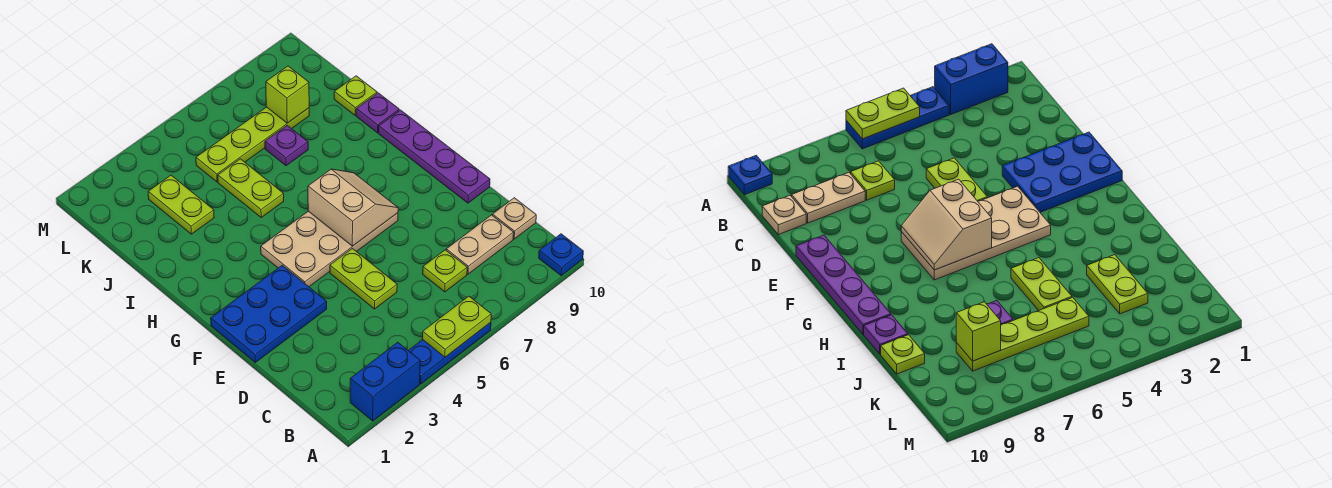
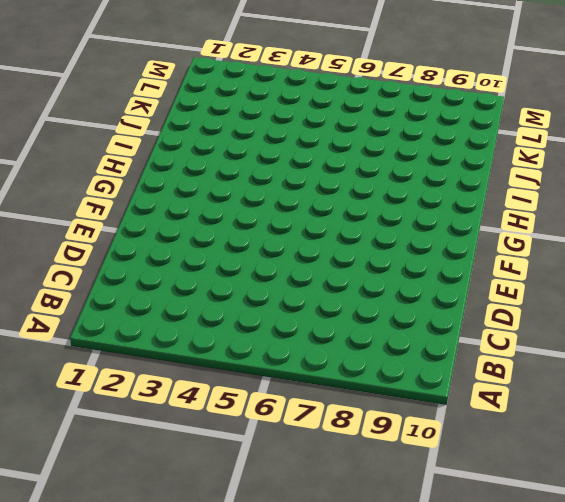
none -> blue brick A2:A3 level 1
none -> blue plate A4:A6 level 1
none -> blue plate A10 level 1

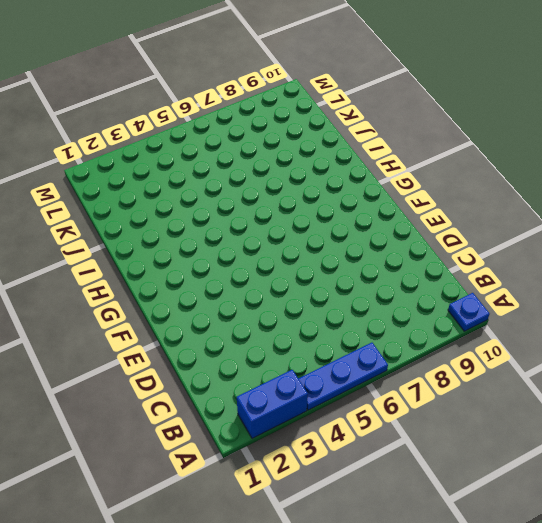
none -> lime plate C7 level 1
none -> tan plate C8:C9 level 1
none -> tan plate C10 level 1

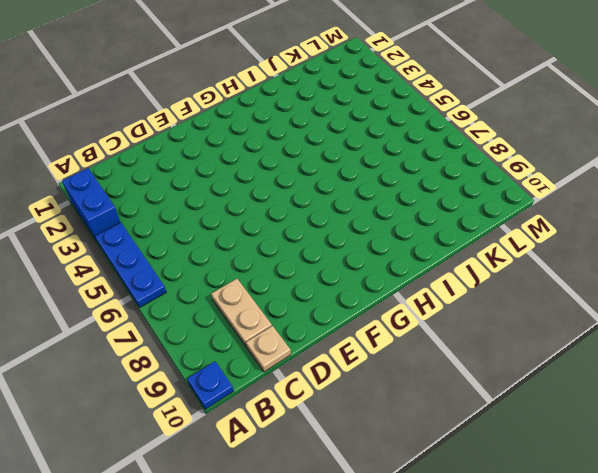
none -> lime plate C7 level 1
none -> lime plate D5:E5 level 1
none -> blue plate E1:F3 level 1

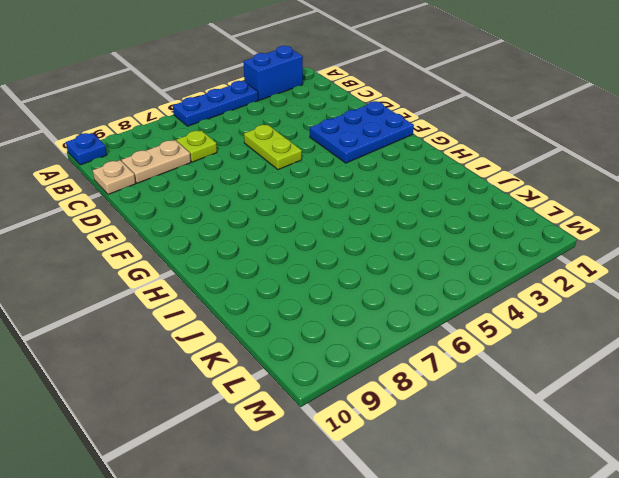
none -> purple plate E10:H10 level 1
none -> tan plate F4:G7 level 1
none -> lime plate I5:J5 level 1

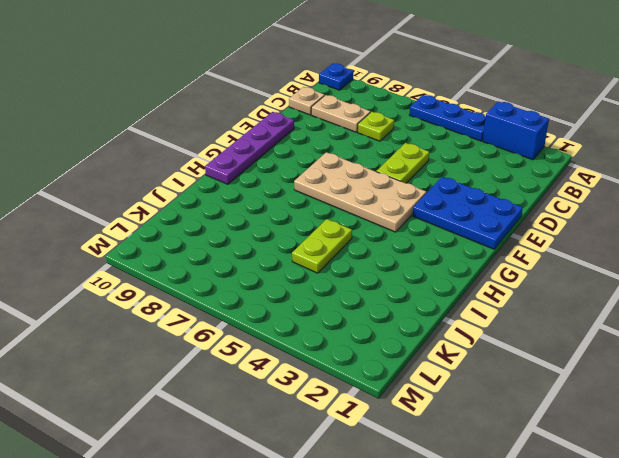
none -> purple plate I10 level 1
none -> lime plate J3:K3 level 1
none -> purple plate J7 level 1

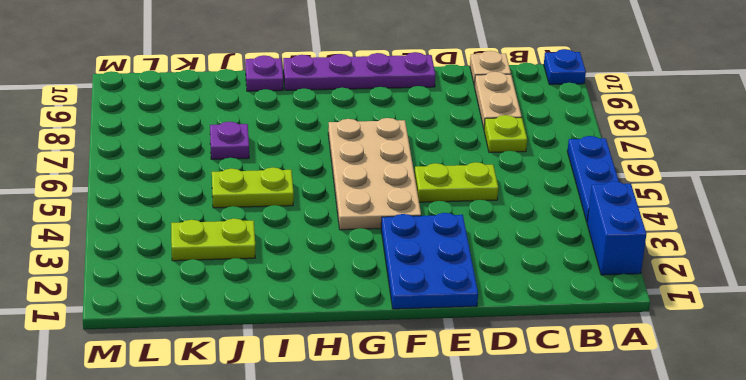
none -> lime plate J10 level 1
none -> lime plate K5:K8 level 1
none -> lime plate A5:A6 level 2

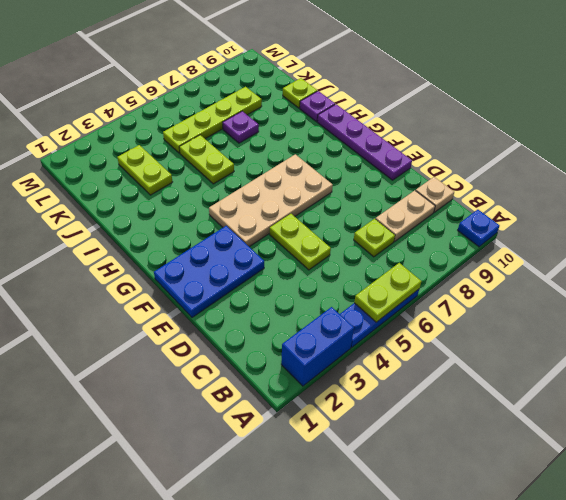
none -> tan slope F6:G7 level 2 top 6
none -> lime brick K8 level 2

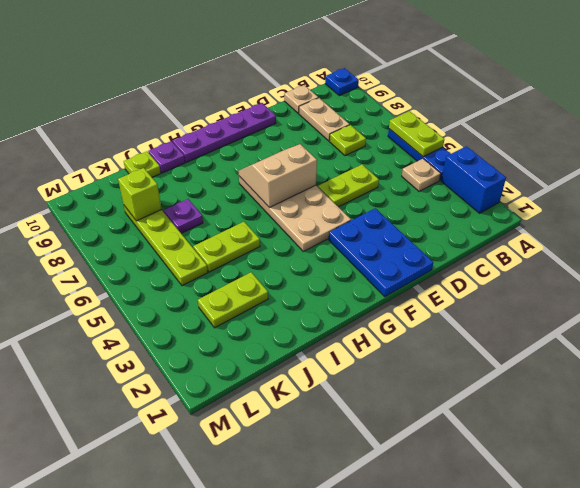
tan plate B4 level 1 -> none

